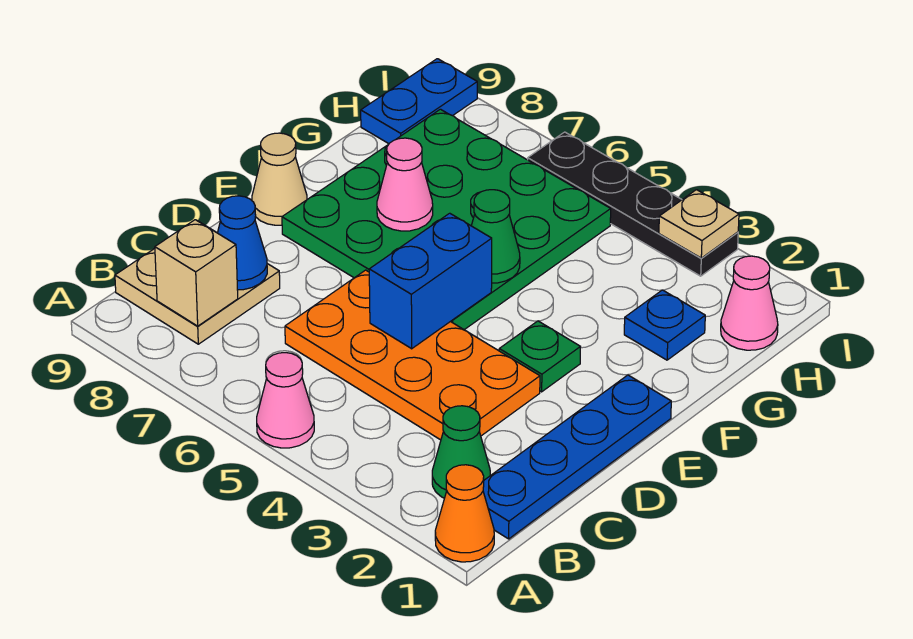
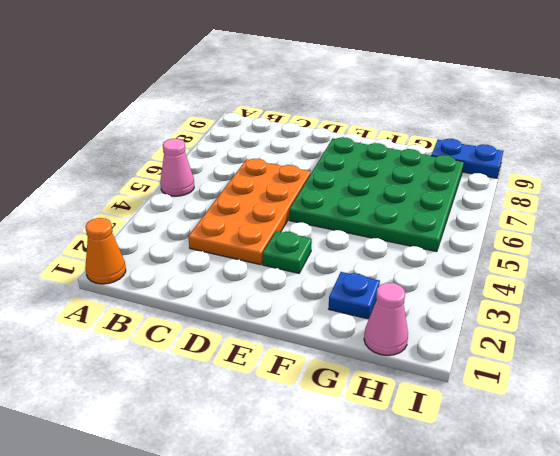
none -> blue plate B1:E1 level 1
none -> green cone B2 level 1
none -> tan plate B8:C9 level 1

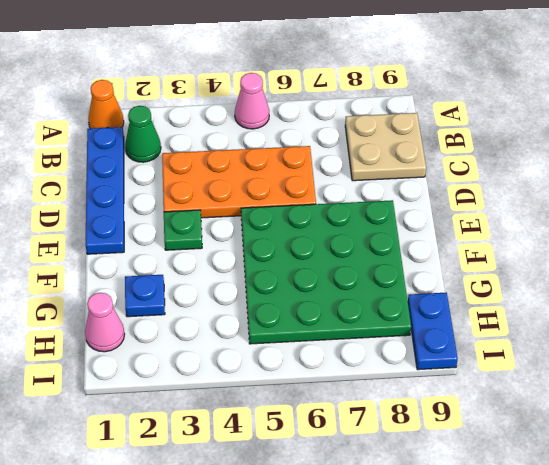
none -> tan cone E9 level 1
none -> black plate I3:I6 level 1
none -> tan brick B8 level 2

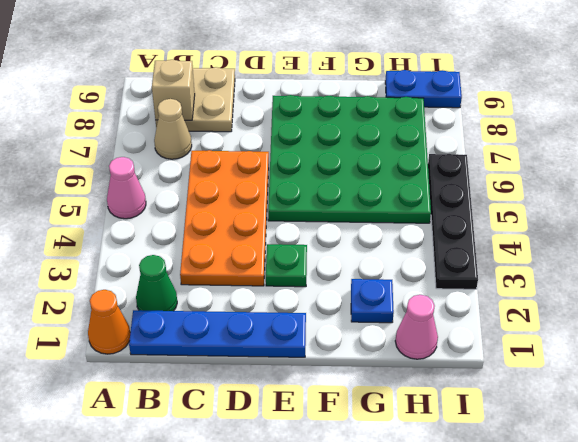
tan cone B7 level 1 -> tan cone E9 level 1
none -> blue cone C8 level 2
none -> blue brick D5:E5 level 2
none -> green cone F5 level 2

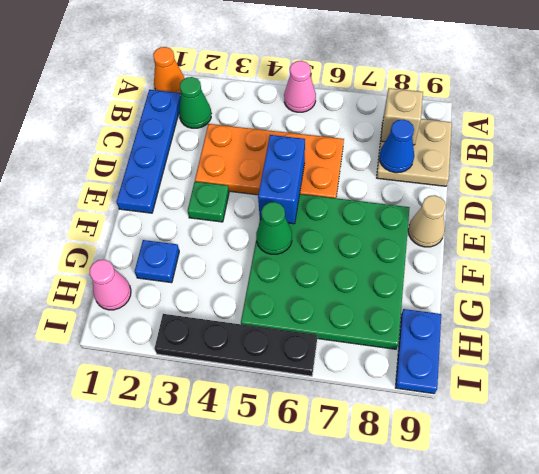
none -> pink cone F7 level 2
none -> tan plate I3 level 2

